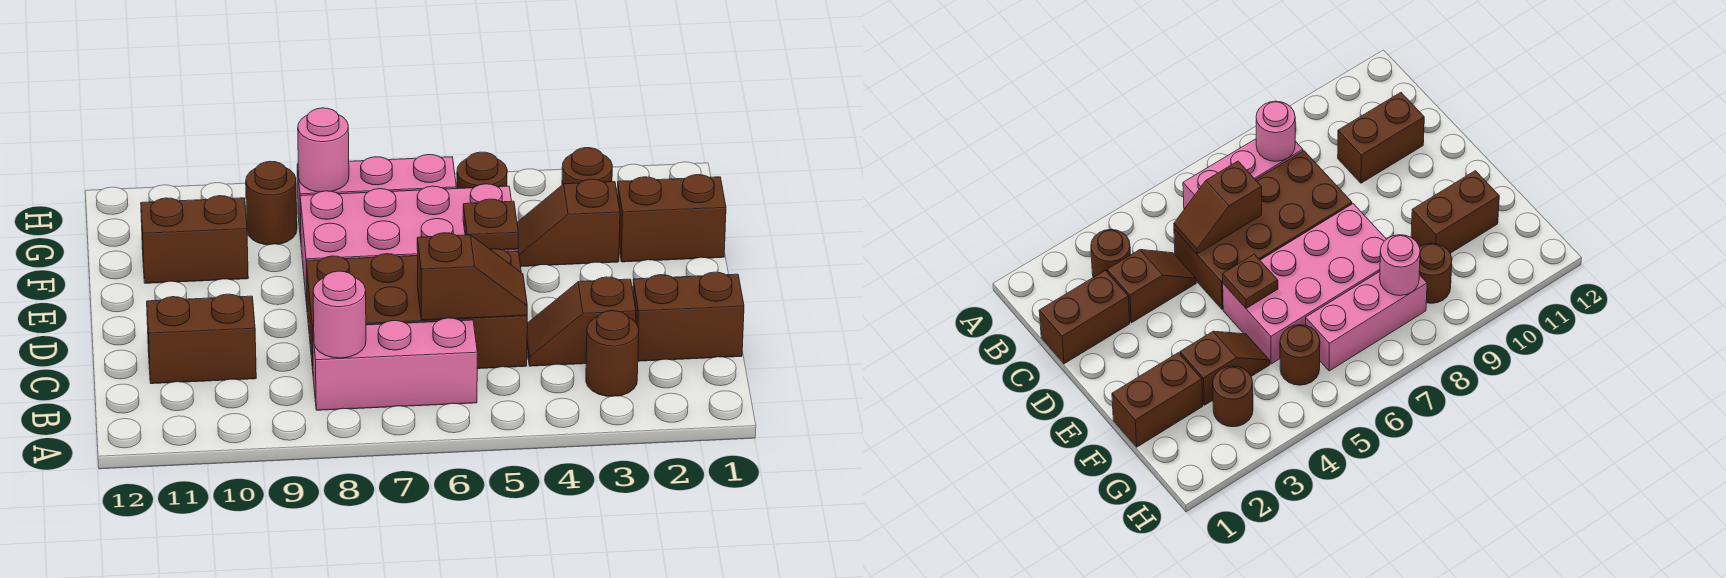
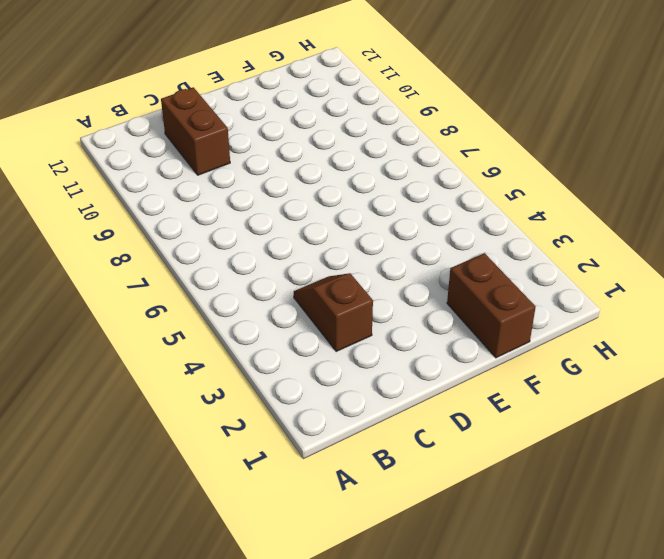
none -> brown round brick B3 level 1
none -> pink brick B6:B8 level 1
none -> brown brick C1:C2 level 1

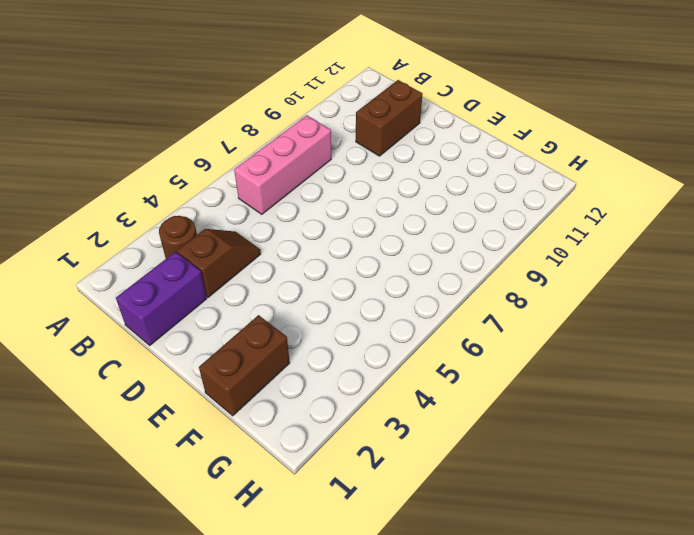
purple brick C1:C2 level 1 -> brown brick C1:C2 level 1
none -> brown brick C5:D8 level 1
none -> pink brick E5:F8 level 1
none -> brown slope F3:F4 level 1 top 3

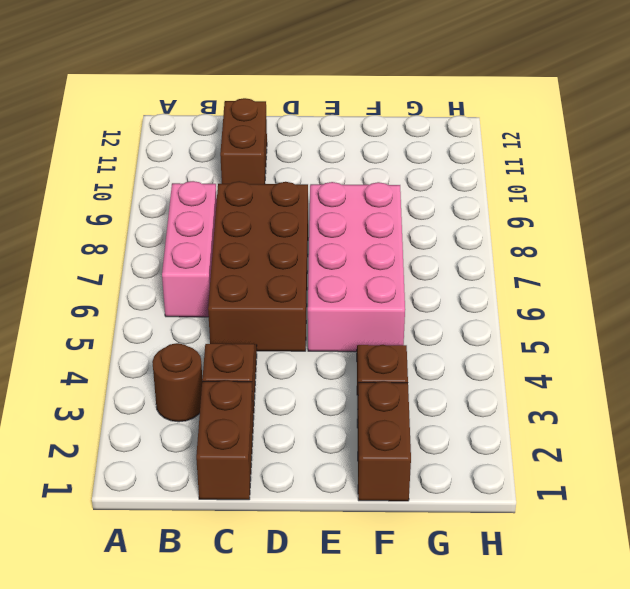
none -> brown brick F10:F11 level 1
none -> brown round brick G3 level 1
none -> brown round brick G5 level 1

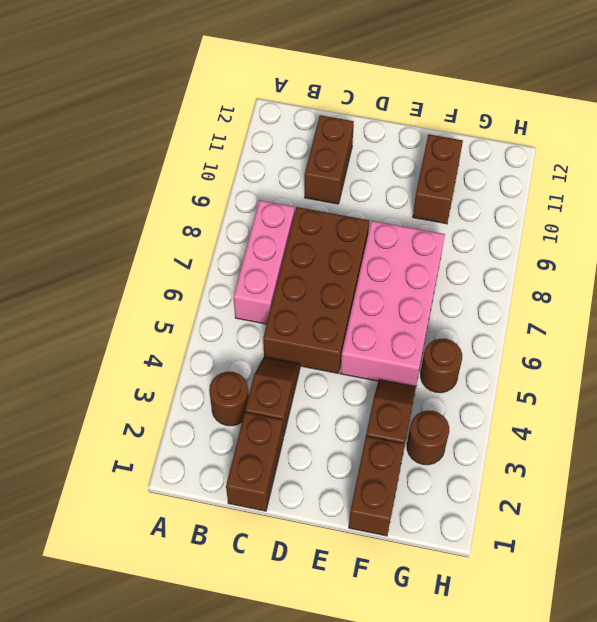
none -> pink brick G6:G8 level 1
none -> brown round brick G9 level 1
none -> pink round brick B8 level 2

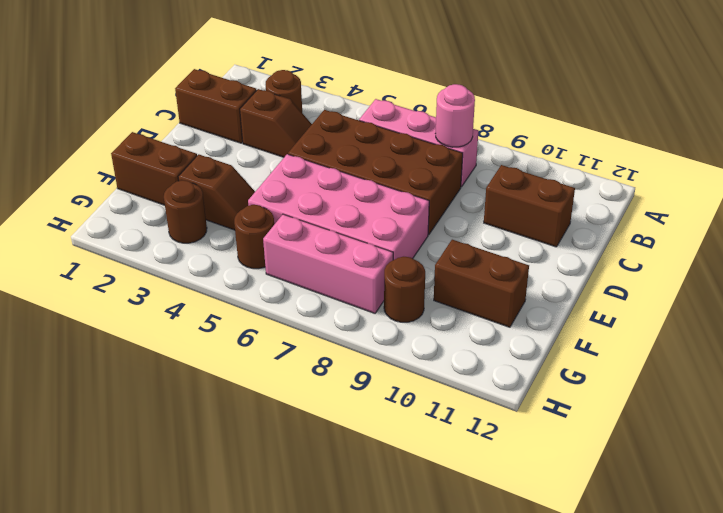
none -> brown slope C5:C6 level 2 top 6
none -> brown plate E5 level 2
none -> pink round brick G8 level 2

